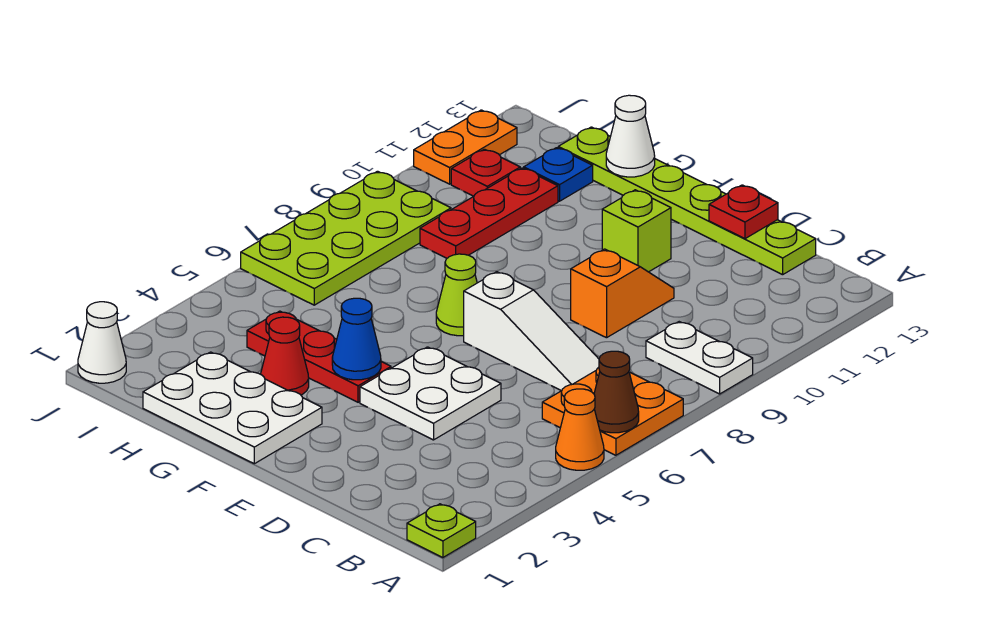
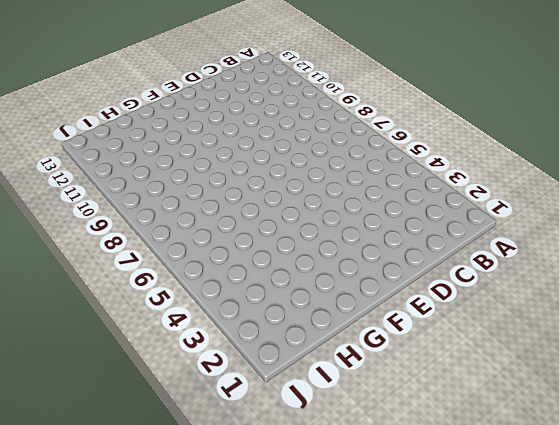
none -> lime plate A1 level 1
none -> orange cone A5 level 1
none -> orange plate A6:B7 level 1

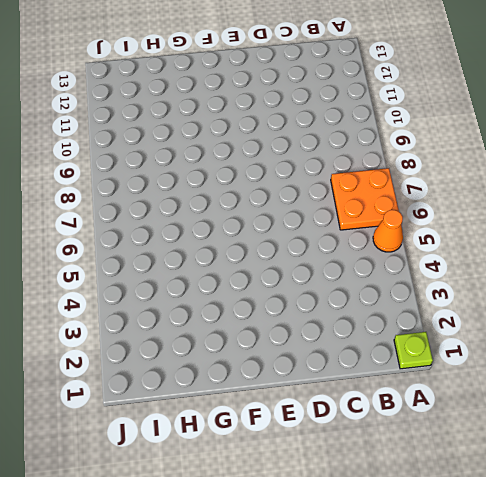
none -> white plate A9:B9 level 1
none -> white slope C7:E7 level 1 top E
none -> lime plate C13:H13 level 1

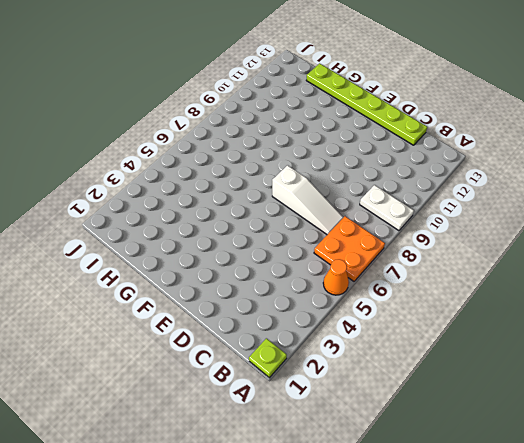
none -> white plate D4:E5 level 1
none -> orange slope D9:D10 level 1 top 9
none -> lime brick E11 level 1

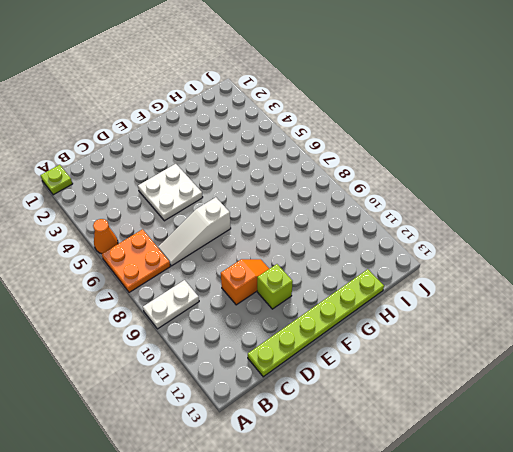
orange slope D10:E10 level 1 top D -> orange slope D9:D10 level 1 top 9
none -> white plate F1:H2 level 1
none -> red plate F4:H4 level 1
none -> lime cone F7 level 1

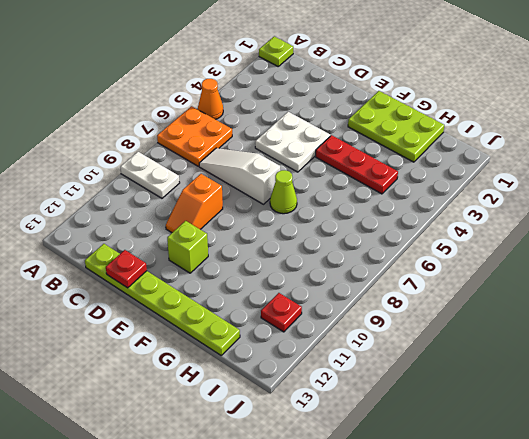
lime plate F1:H2 level 1 -> white plate F1:H2 level 1
none -> red cone G3 level 1
none -> red plate H9:H11 level 1
none -> blue plate H12 level 1

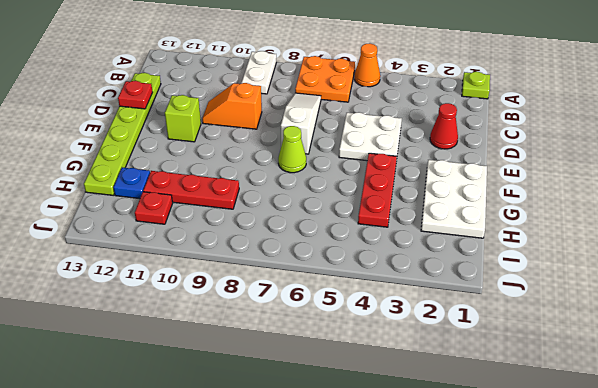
red cone D2 level 1 -> red cone G3 level 1
none -> lime plate I6:J9 level 1
none -> white cone J1 level 1
none -> orange plate J11:J12 level 1

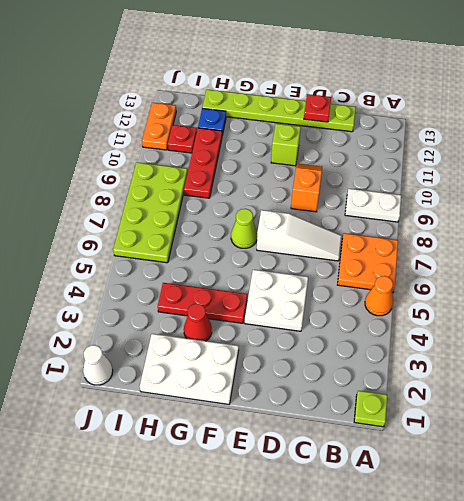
none -> brown cone A6 level 2
none -> blue cone F4 level 2
none -> white cone G13 level 2

